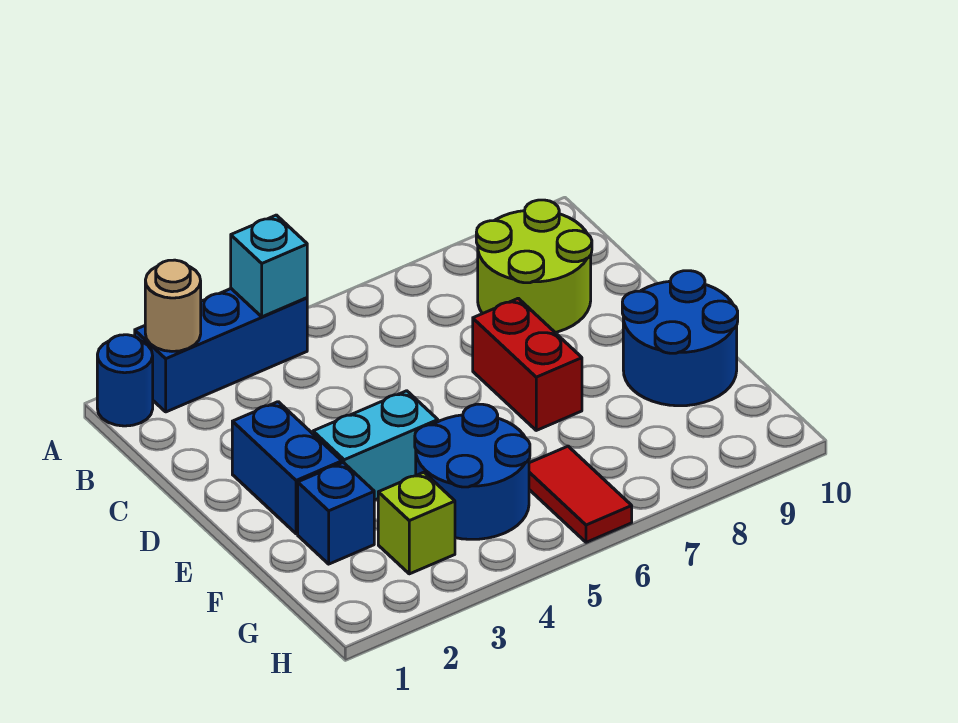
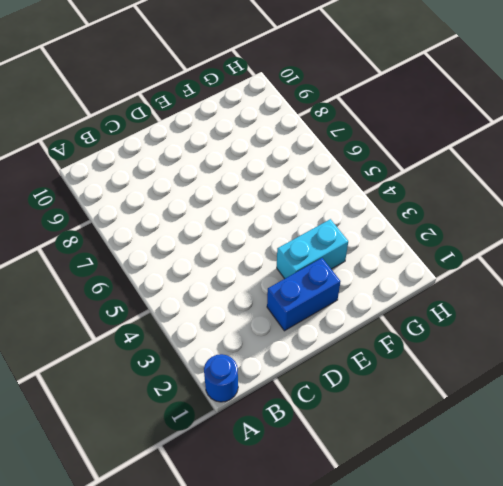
cyan brick E3:F3 level 1 -> cyan brick E3:E4 level 1
none -> blue brick A2:A4 level 1
none -> lime round brick B8:C9 level 1
none -> red brick D7:E7 level 1

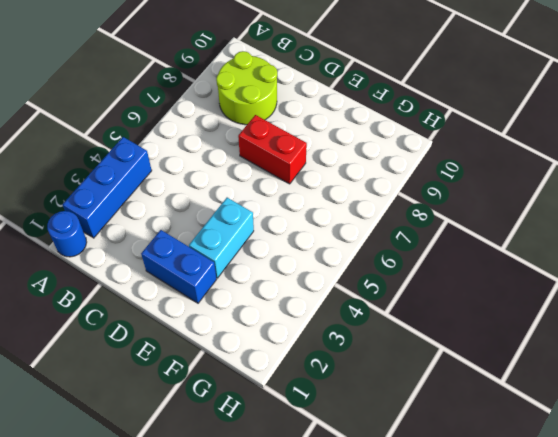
none -> blue round brick E9:F10 level 1
none -> blue brick F2 level 1
none -> blue round brick F4:G5 level 1

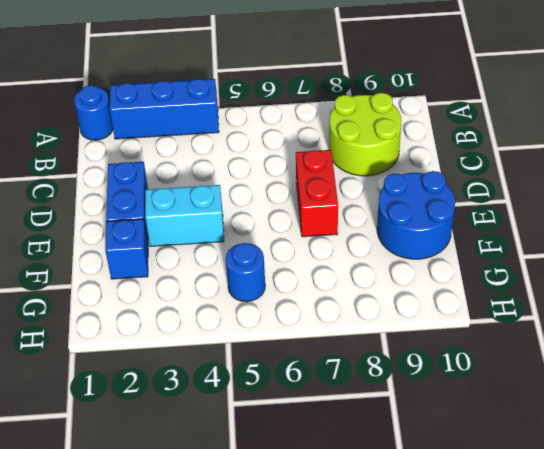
blue round brick G5 level 1 -> blue round brick F4:G5 level 1
none -> lime brick G3 level 1
none -> red tile G6:H6 level 1
none -> tan round brick A2 level 2

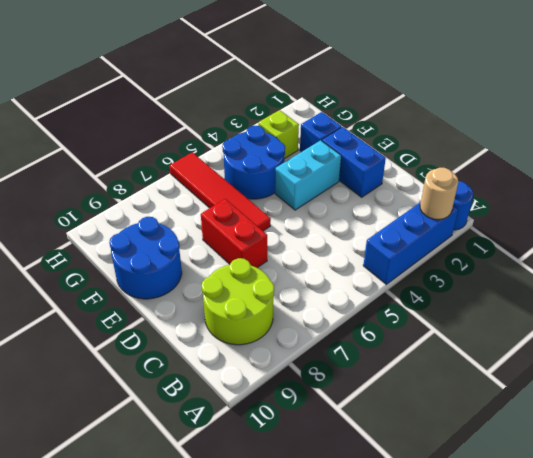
red tile E6:H6 level 1 -> red tile G6:H6 level 1
none -> cyan brick A4 level 2

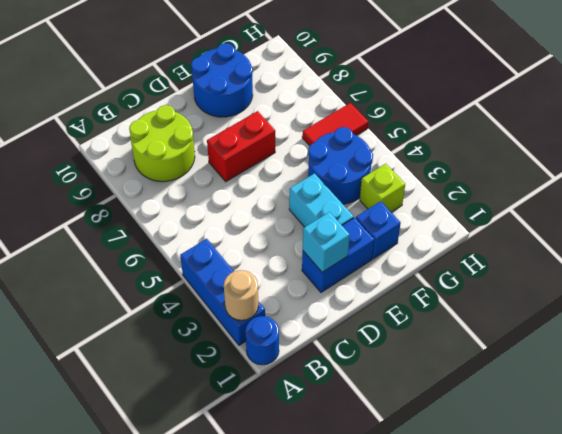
cyan brick D2 level 2 -> cyan brick A4 level 2

